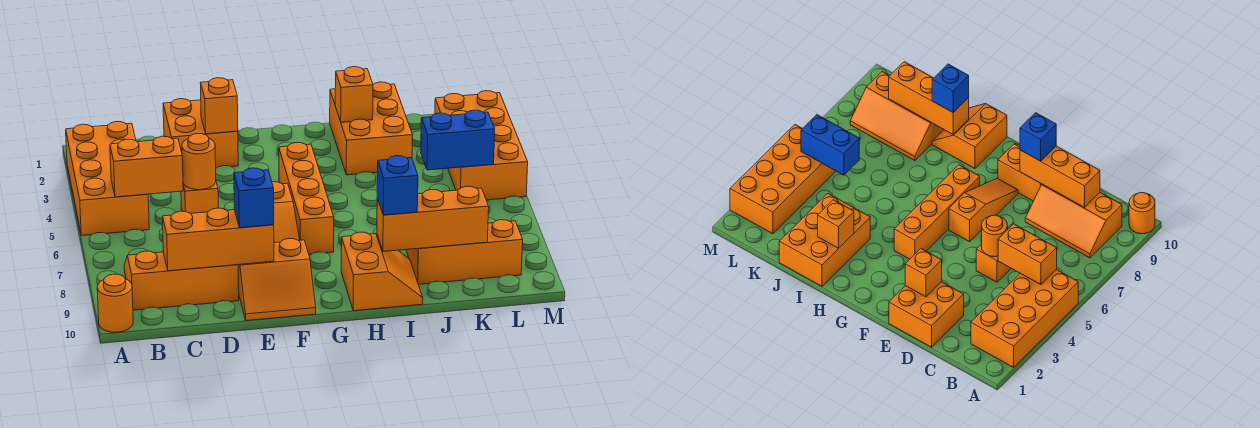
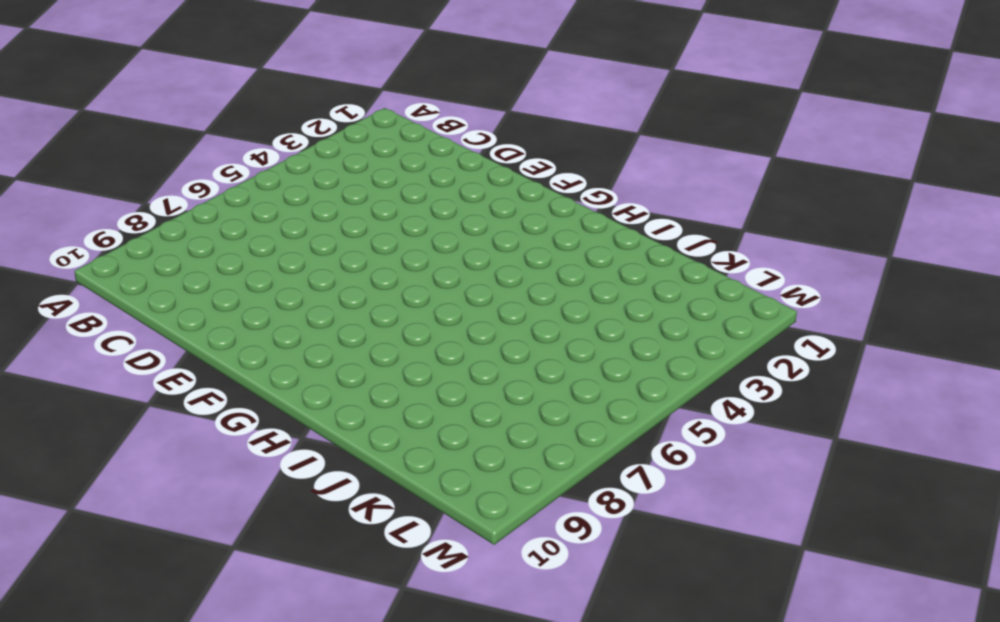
none -> orange brick A2:B5 level 1
none -> orange round brick A10 level 1
none -> orange slope B8:D9 level 1 top 9

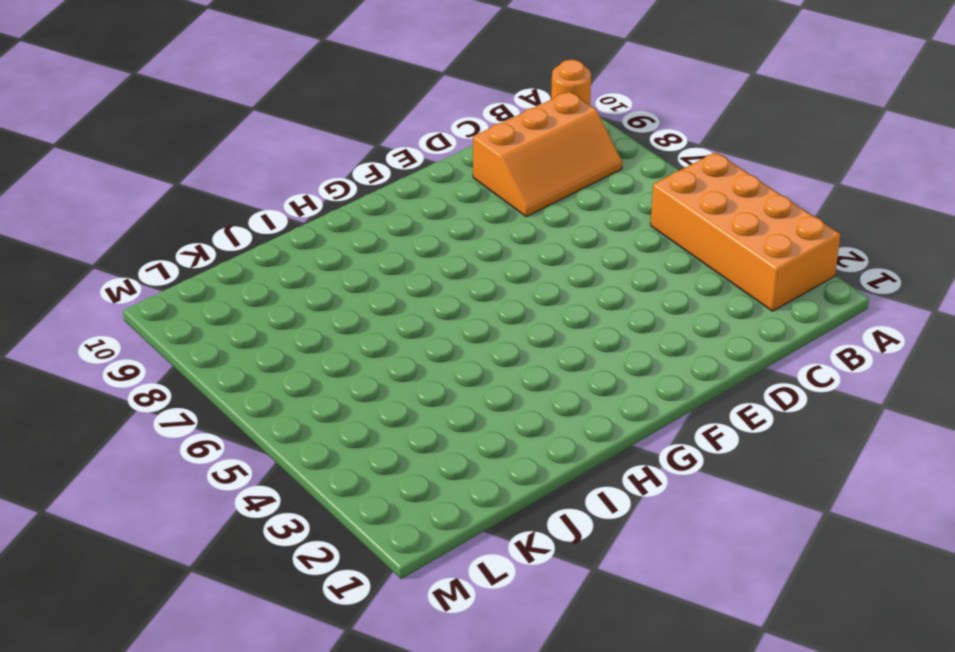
none -> orange brick D1:E2 level 1
none -> orange brick D5 level 1
none -> orange slope E9:F10 level 1 top 9

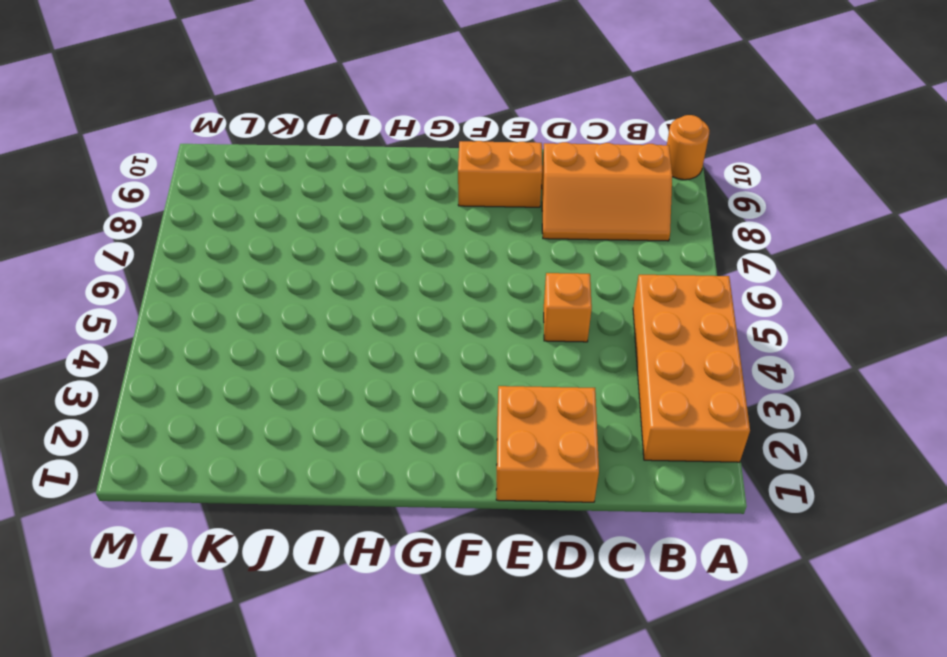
none -> orange slope F6:F8 level 1 top 6
none -> orange brick G4:G7 level 1
none -> orange slope H9:I10 level 1 top H

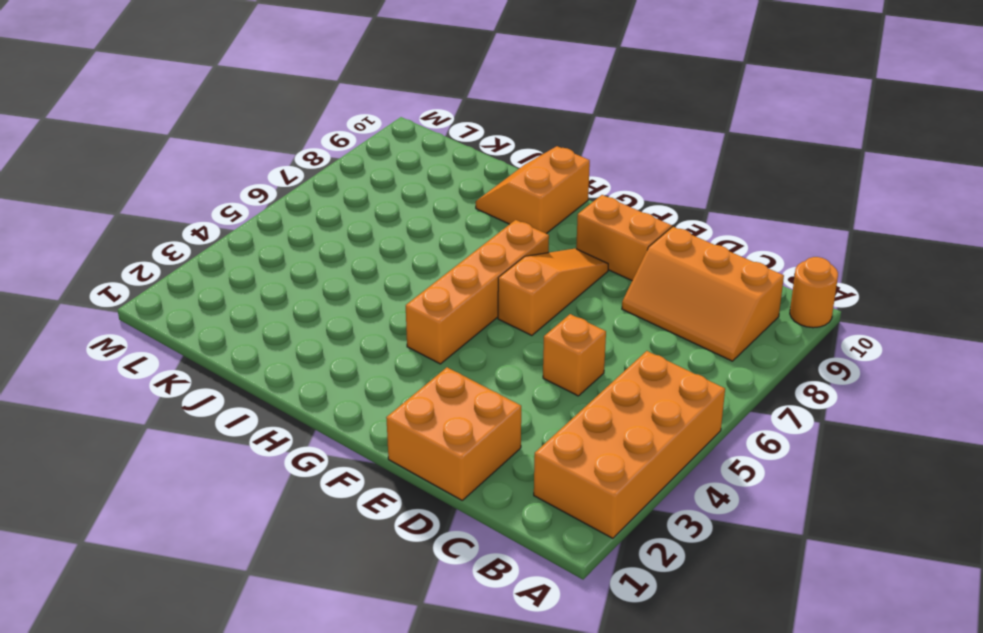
none -> orange brick I1:J3 level 1
none -> orange slope J8:L9 level 1 top 9
none -> orange brick L2:M5 level 1

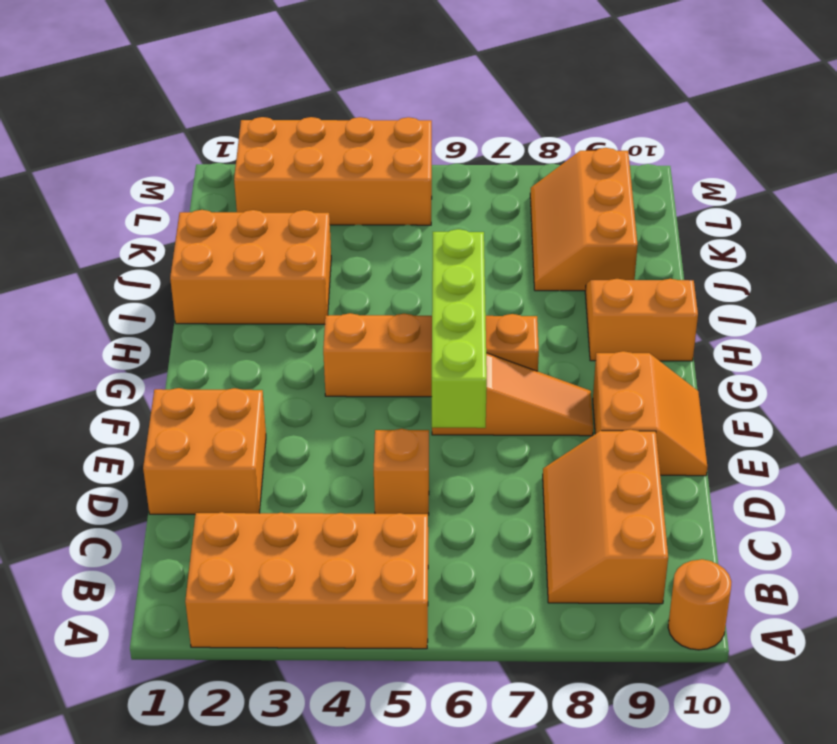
lime brick E6:H6 level 2 -> none
none -> orange brick B5:C5 level 2
none -> orange brick C9:E9 level 2
none -> orange round brick D5 level 2

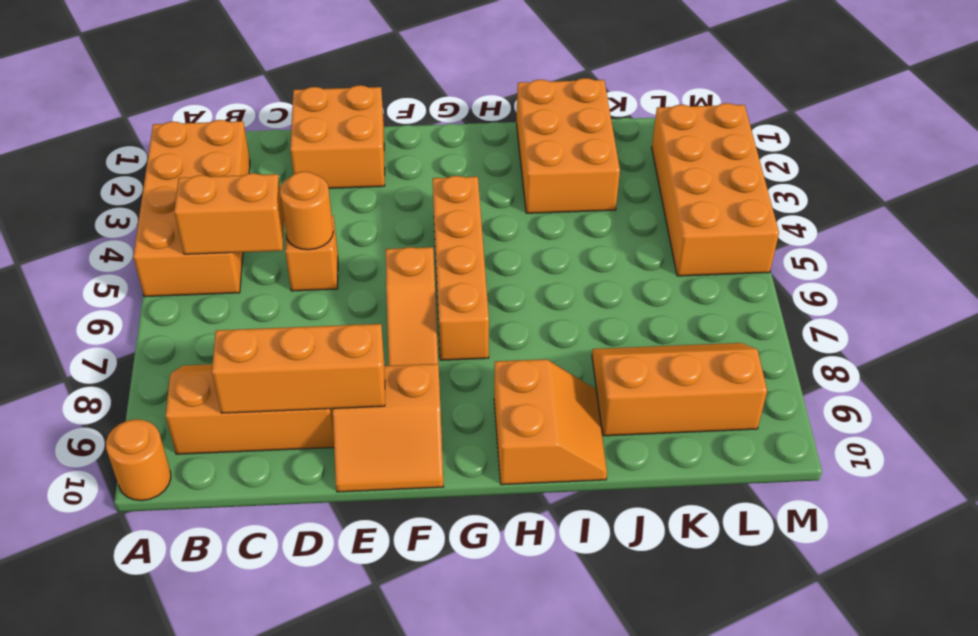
none -> orange brick E2 level 2
none -> orange brick I2 level 2
none -> orange brick I9:K9 level 2

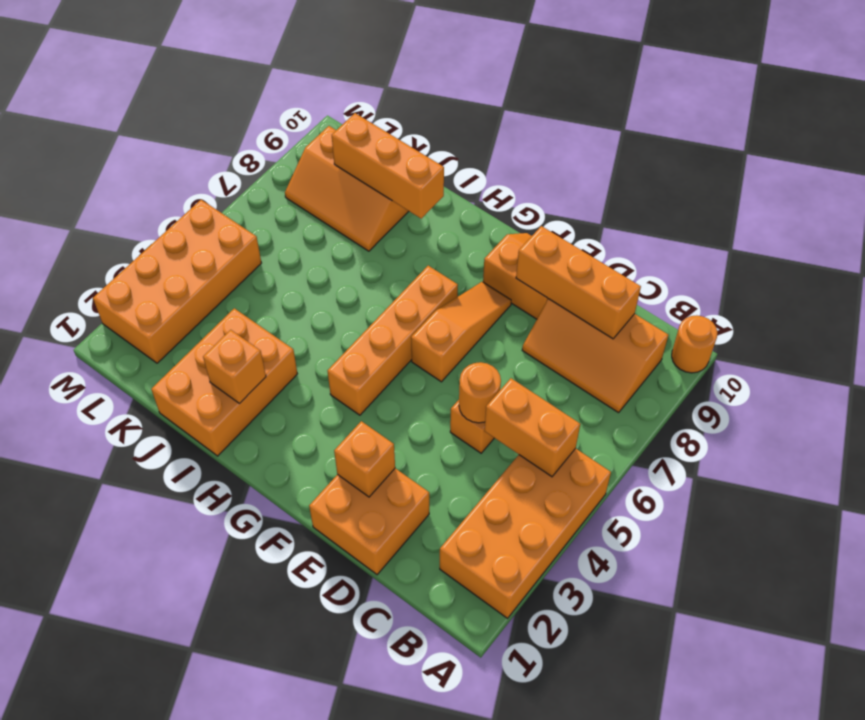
none -> orange slope H9:I10 level 1 top H
none -> blue brick K5:L5 level 2
none -> blue brick E9 level 3

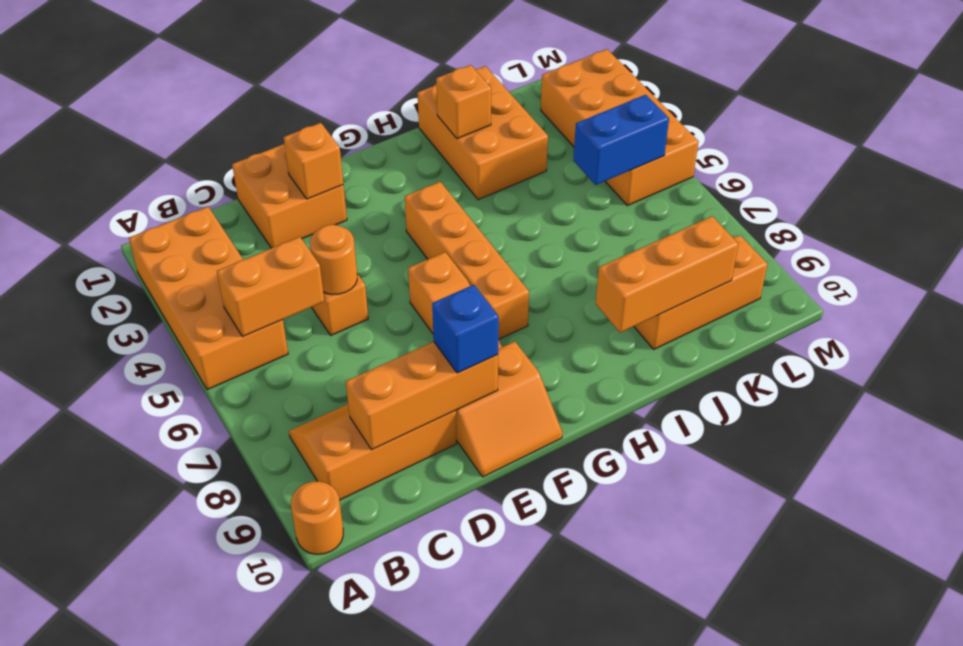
none -> orange slope H9:I10 level 1 top H
none -> blue brick I9 level 3

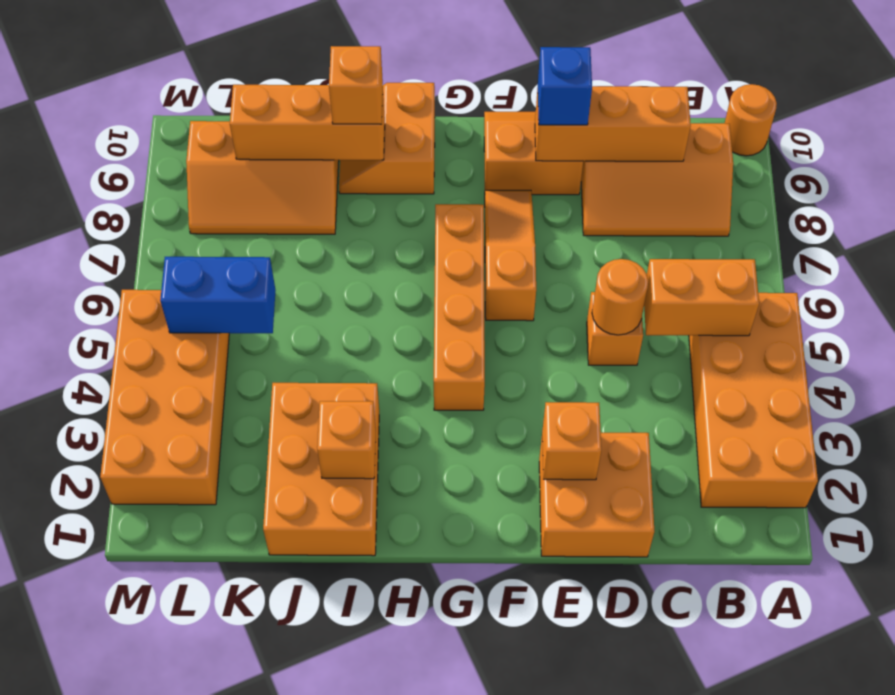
orange brick I9 level 3 -> blue brick I9 level 3

